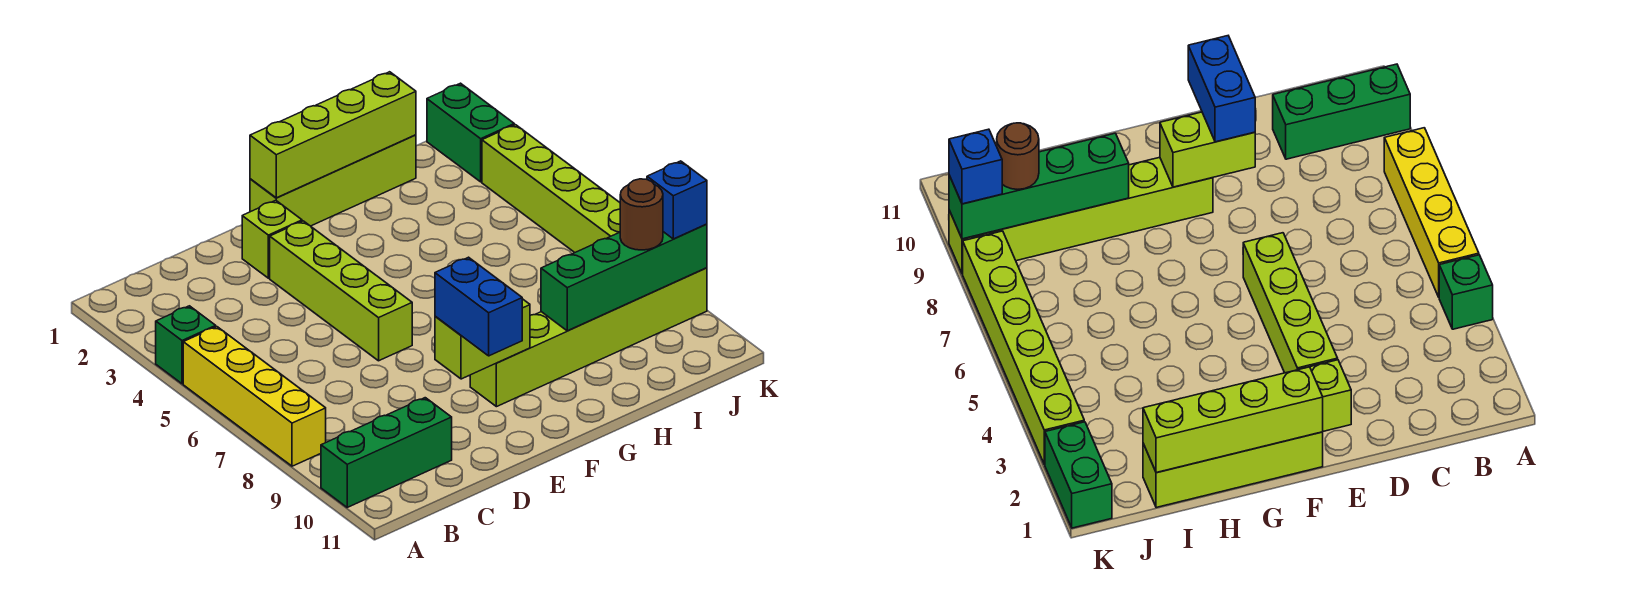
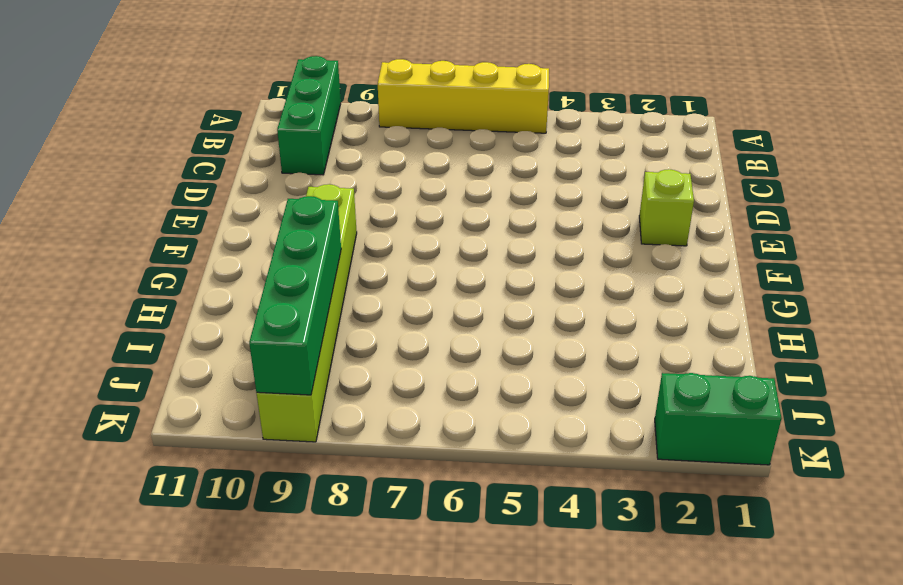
none -> green brick A4 level 1
none -> lime brick E3:E6 level 1
none -> lime brick F1:I1 level 1

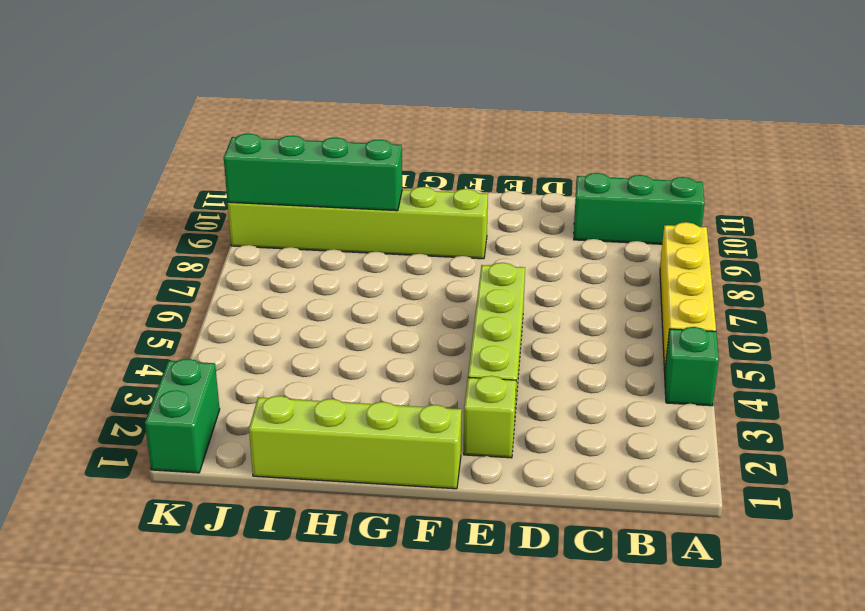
none -> lime brick K3:K8 level 1
none -> lime brick E9:F9 level 2
none -> lime brick F1:I1 level 2

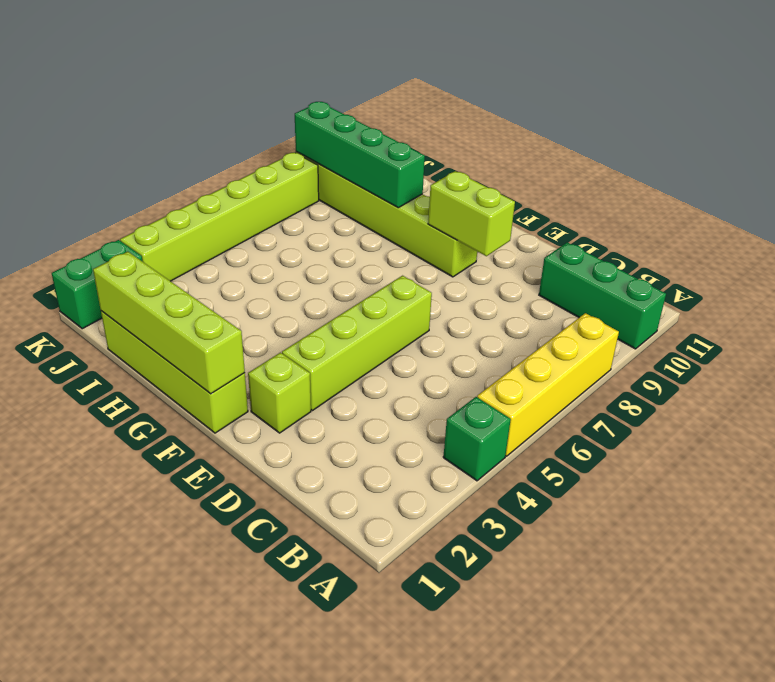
none -> blue brick E9:E10 level 3
none -> brown round brick J9 level 3
none -> blue brick K9 level 3

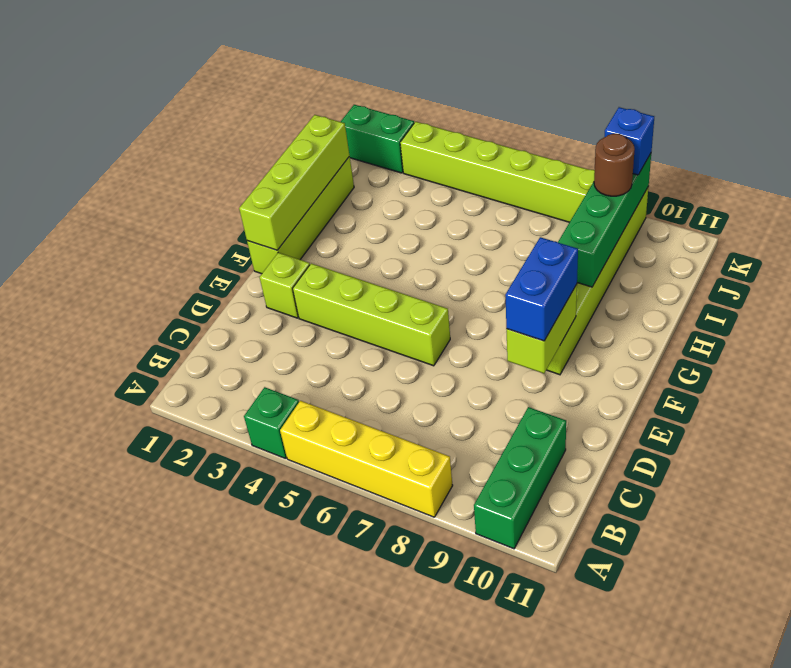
blue brick E9:F9 level 3 -> blue brick E9:E10 level 3

